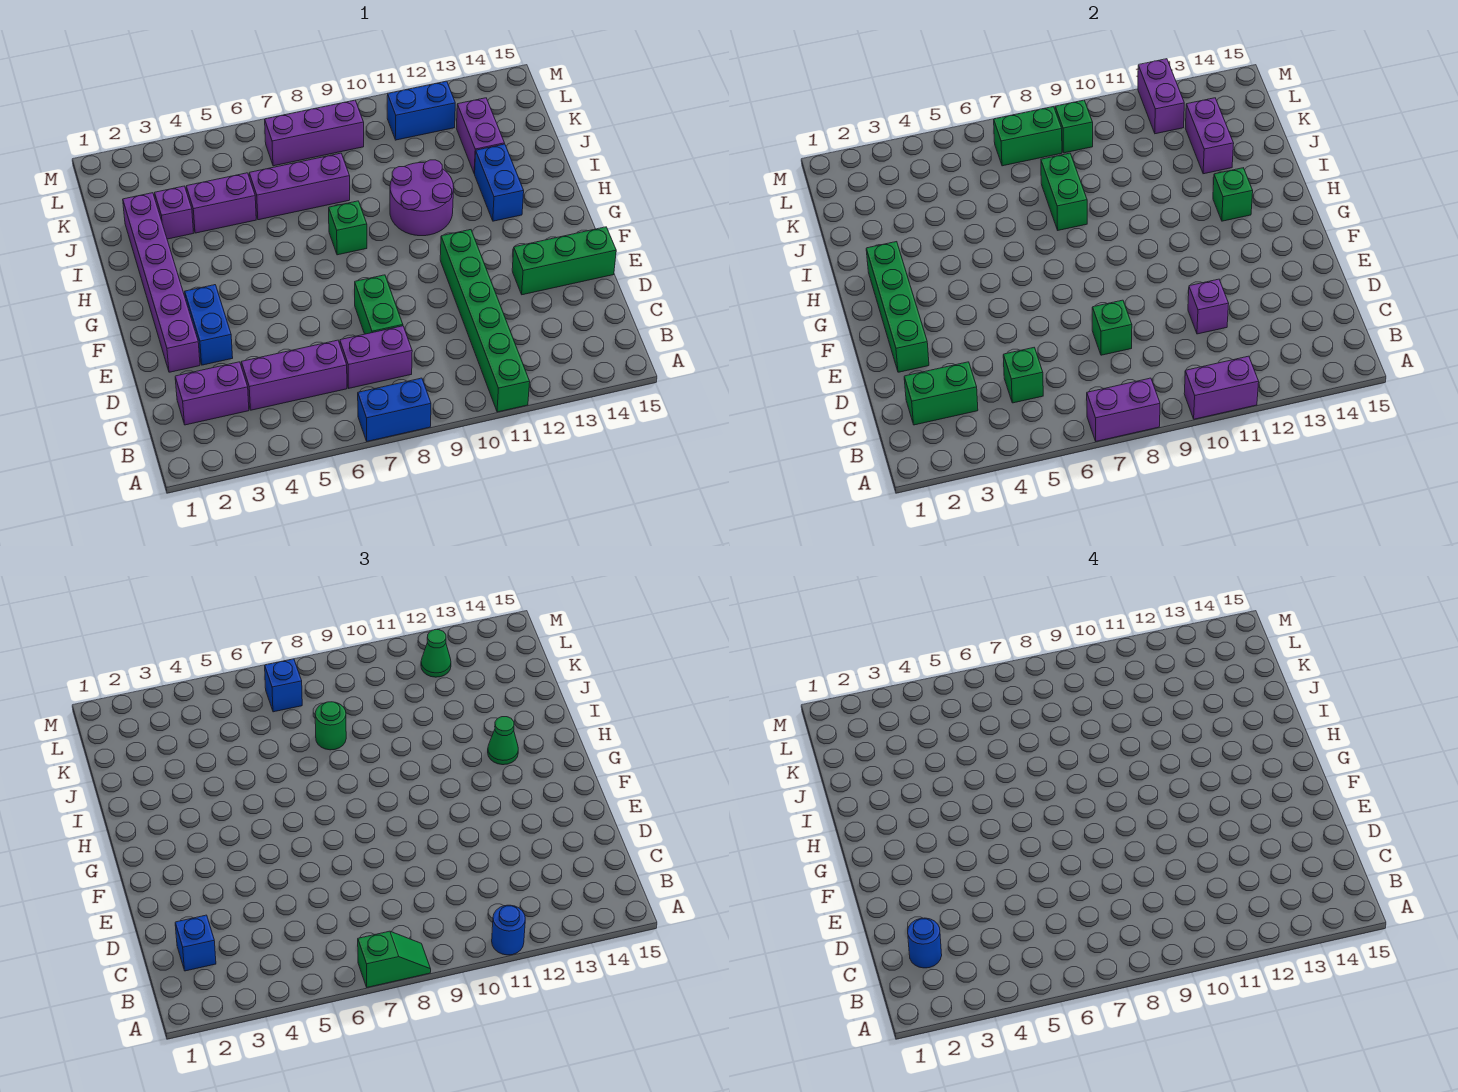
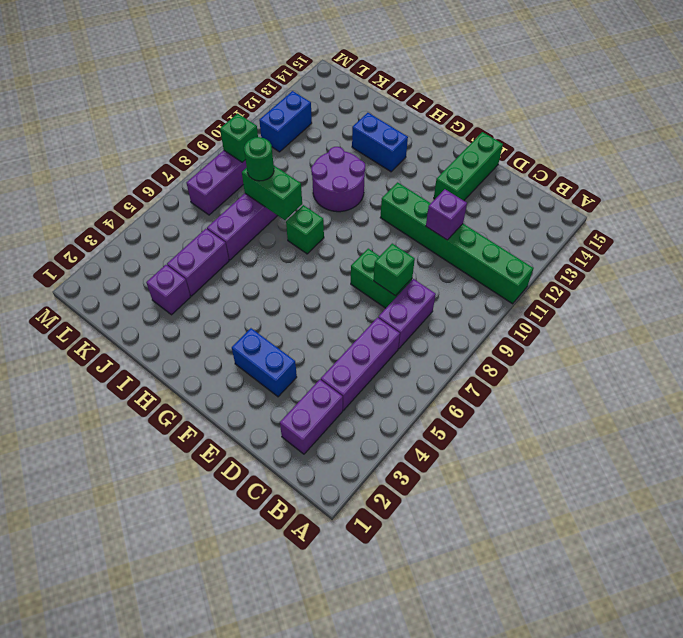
none -> blue brick A7:A8 level 1
none -> purple brick E2:J2 level 1
none -> purple brick J13:K13 level 1
none -> purple brick A7:A8 level 2

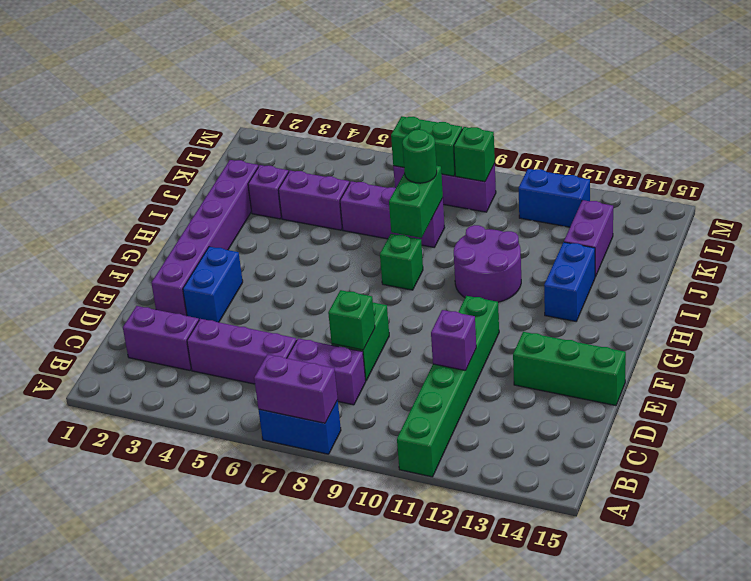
none -> purple brick A10:A11 level 2
none -> green brick C2:C3 level 2
none -> green brick C5 level 2
none -> green brick E2:H2 level 2

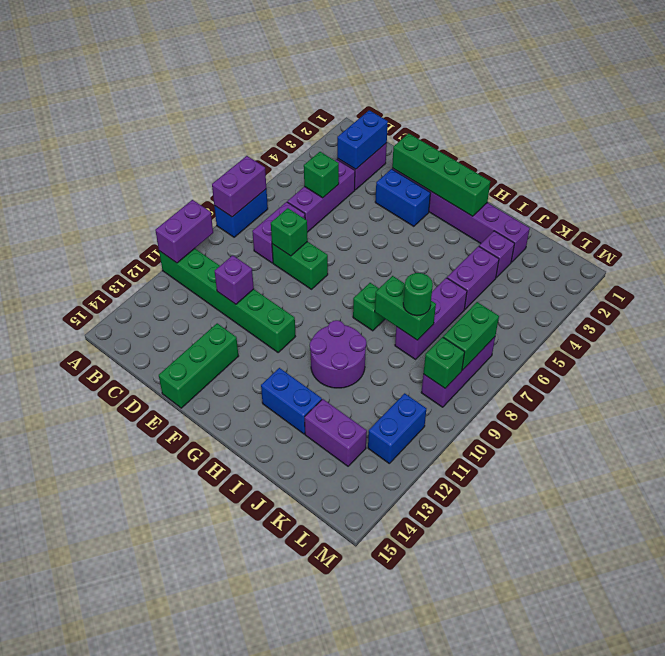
blue brick C2:C3 level 2 -> green brick C2:C3 level 2
none -> green brick H13 level 2
none -> purple brick J13:K13 level 2
none -> purple brick L12:M12 level 2
none -> green slope A7:A8 level 3 top 7

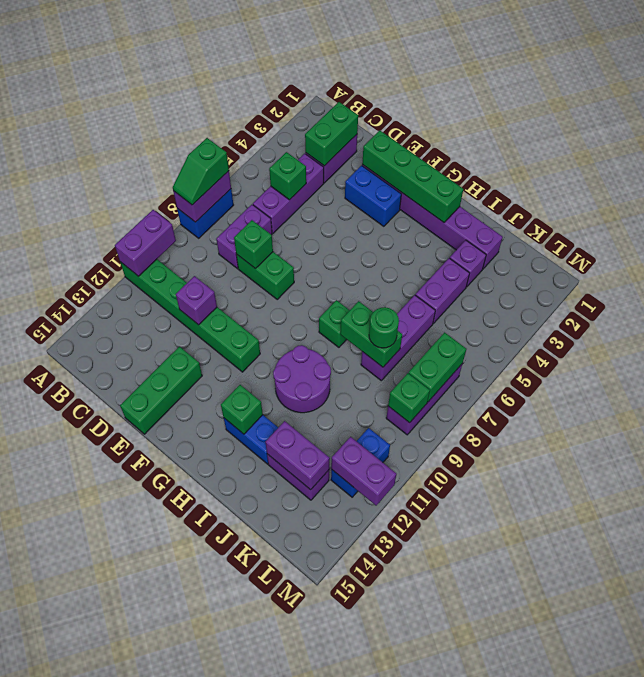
none -> blue round brick A11 level 3
none -> blue brick C2 level 3
none -> green cone H13 level 3
none -> blue brick L7 level 3

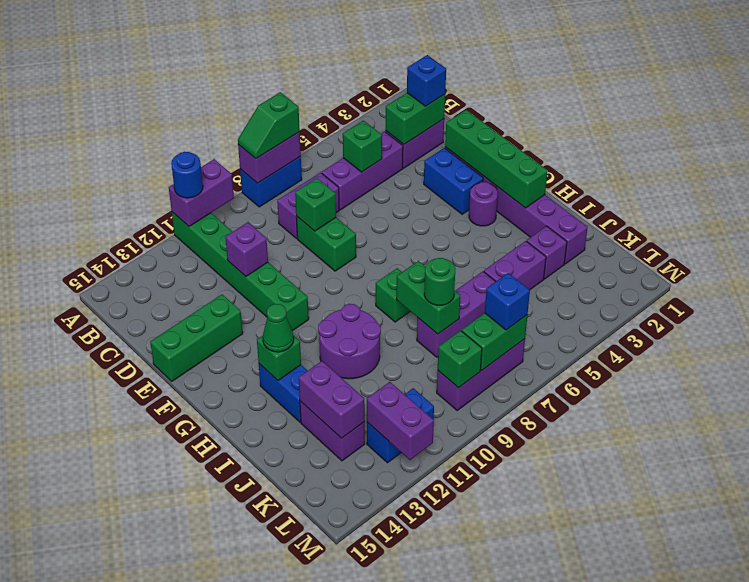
purple round brick G3 level 1 -> none
none -> green cone L12 level 3
none -> blue round brick C2 level 4

